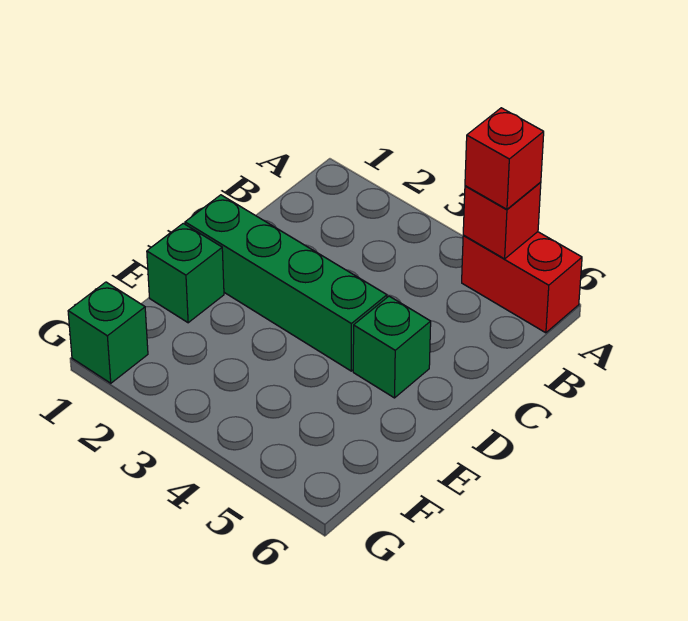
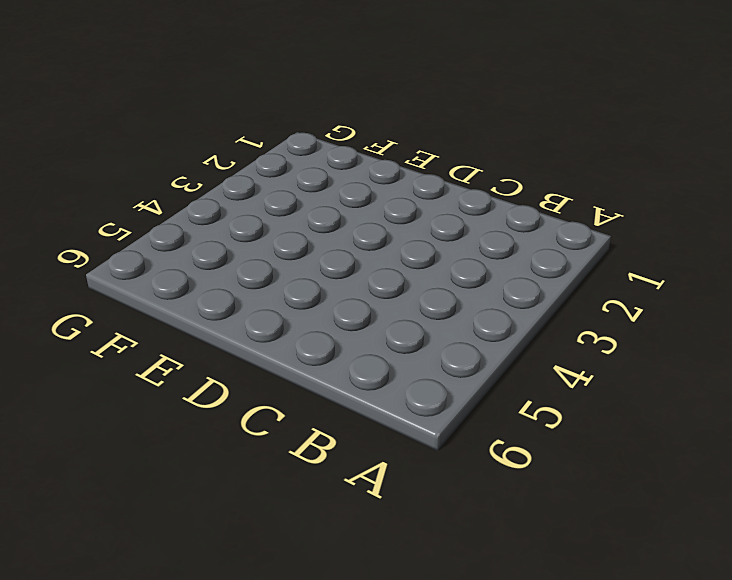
none -> red brick A5:A6 level 1
none -> green brick D1:D4 level 1

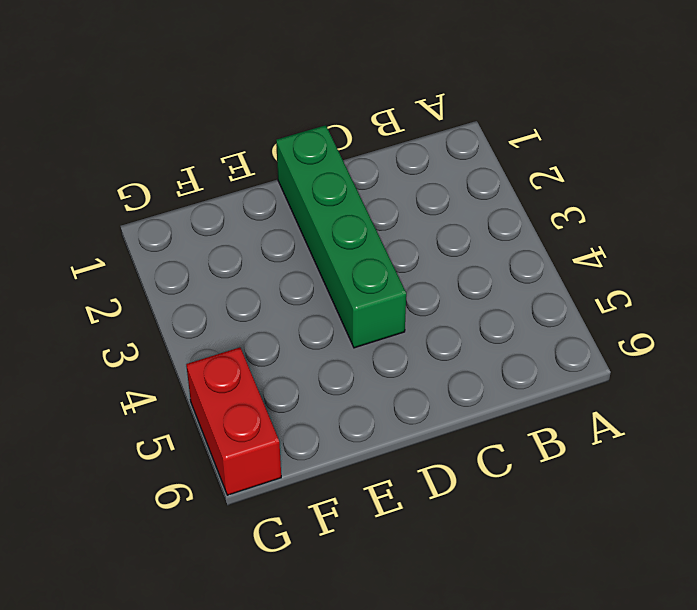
red brick G5:G6 level 1 -> red brick A5:A6 level 1
none -> green brick D5 level 1
none -> green brick E1 level 1

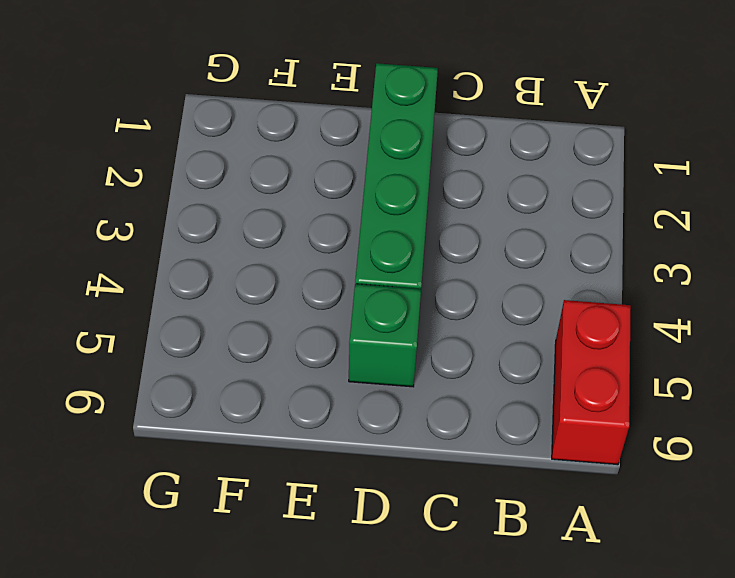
none -> green brick E1 level 1
none -> green brick G1 level 1

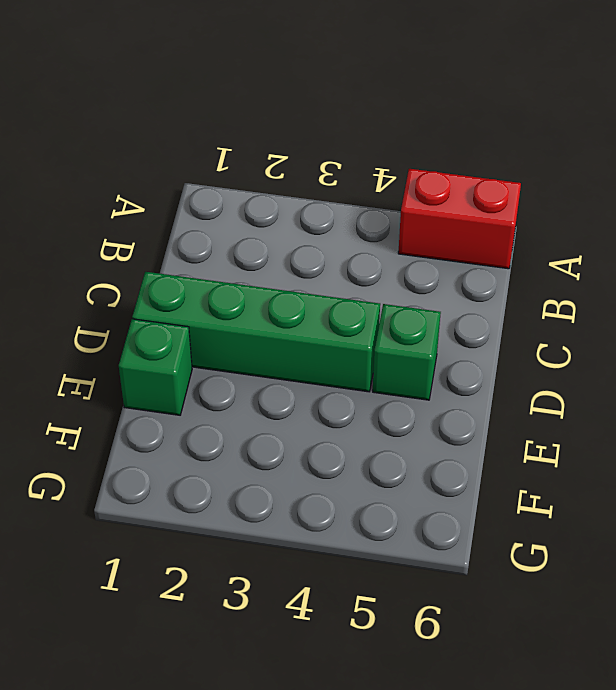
none -> green brick G1 level 1
none -> red brick A5 level 2

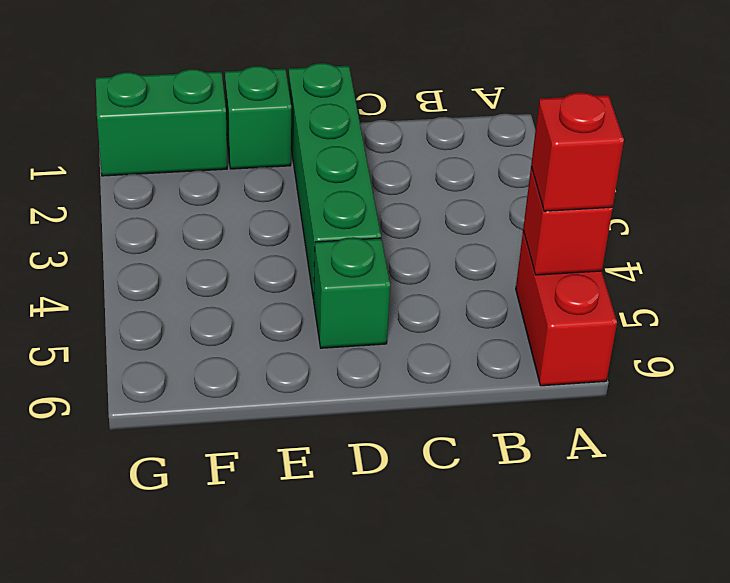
green brick F1:G1 level 1 -> green brick G1 level 1

